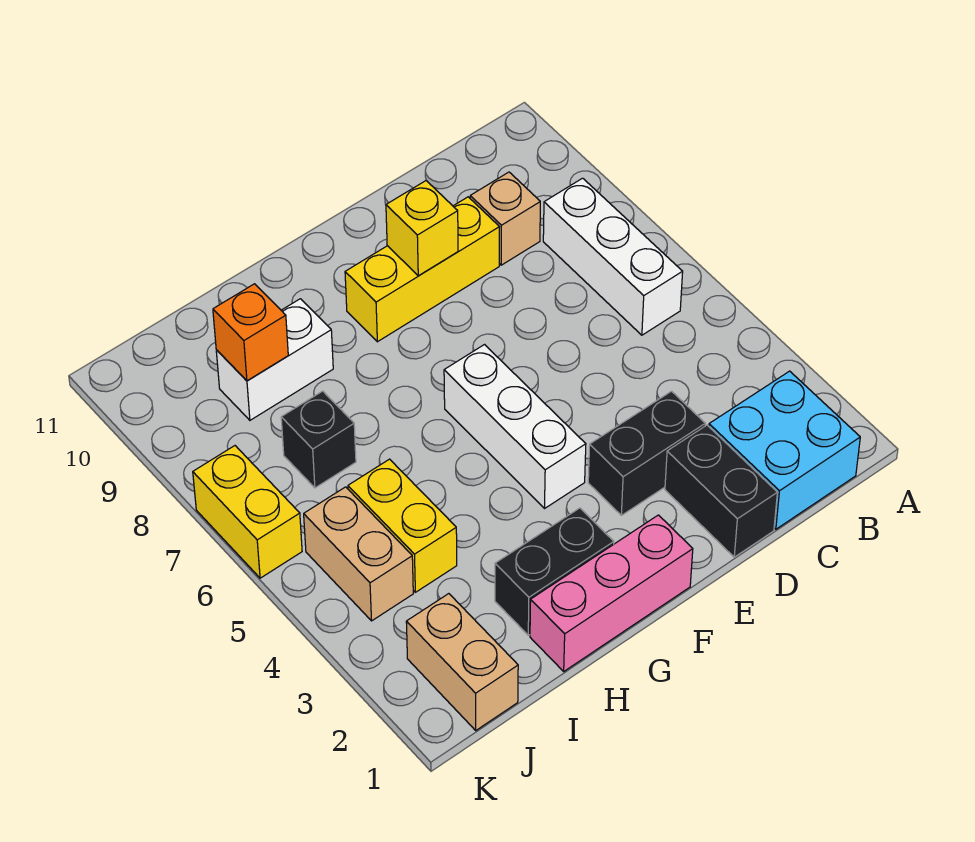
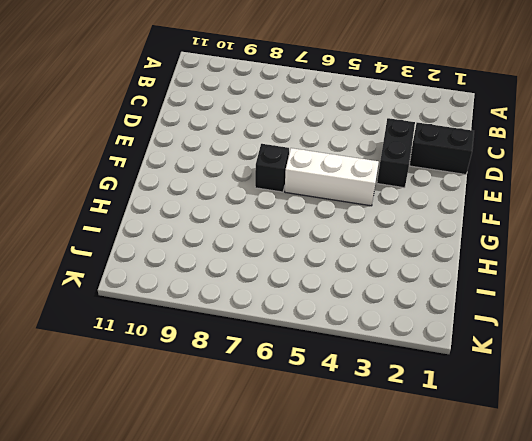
black brick F7 level 1 -> black brick I7 level 1
none -> cyan brick B1:C2 level 1
none -> white brick B6:B8 level 1
none -> tan brick C9 level 1

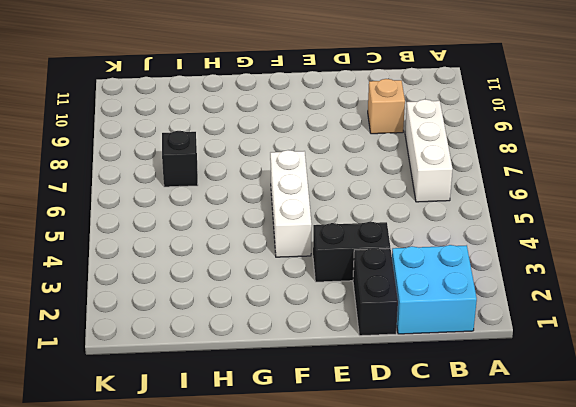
none -> yellow brick D9:F9 level 1
none -> pink brick F1:H1 level 1
none -> black brick G2:H2 level 1

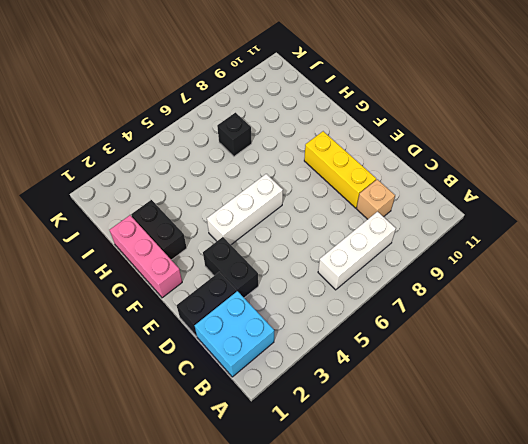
none -> white brick H9:I9 level 1
none -> yellow brick I4:I5 level 1
none -> tan brick J1:J2 level 1

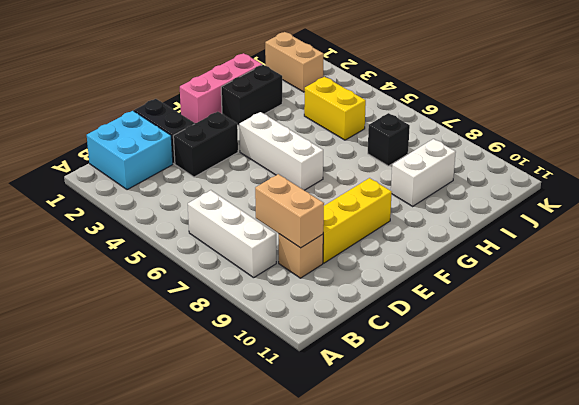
tan brick C8:C9 level 2 -> tan brick J4:J5 level 1
none -> yellow brick K6:K7 level 1
none -> yellow brick E9 level 2
none -> orange brick I9 level 2

